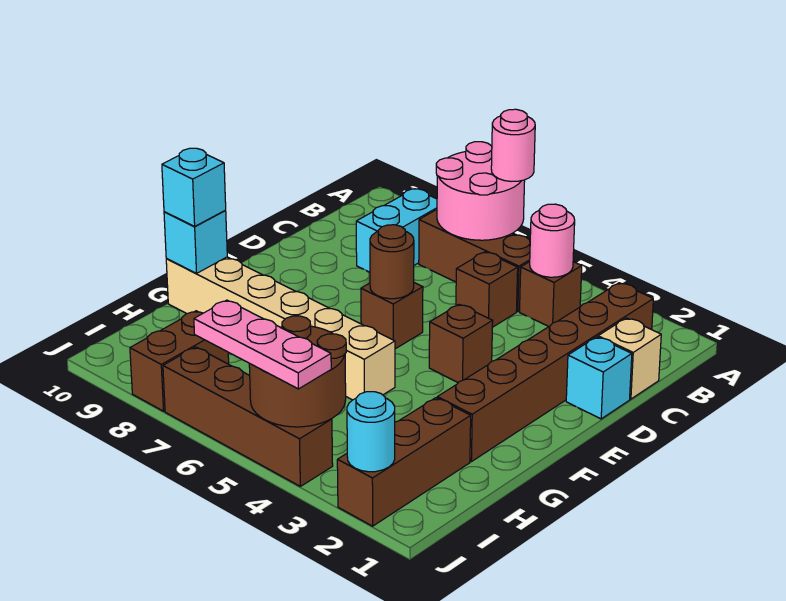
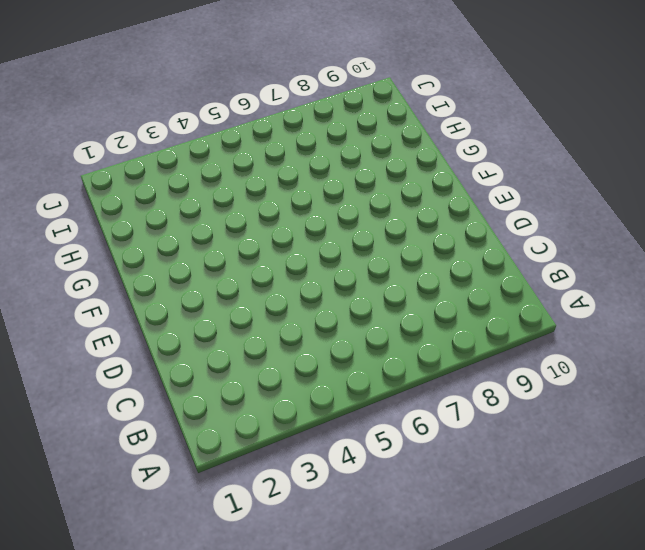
none -> brown brick B2:G2 level 1
none -> brown brick B4 level 1
none -> brown brick B5:B7 level 1

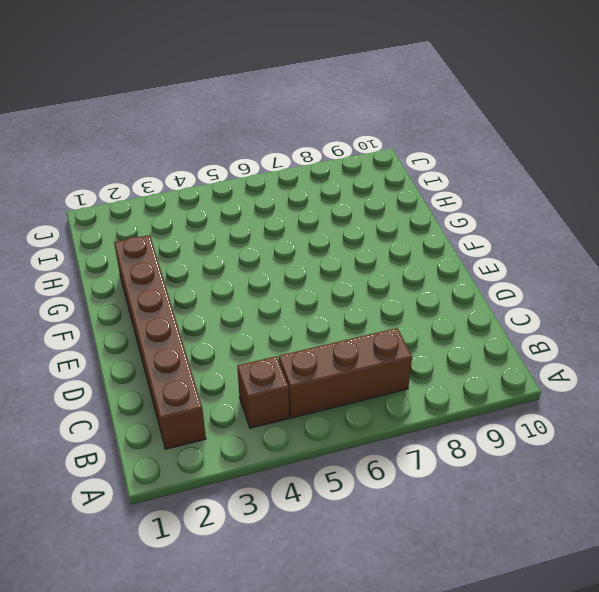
none -> cyan brick B8:C8 level 1
none -> tan brick C1 level 1
none -> brown brick C5 level 1

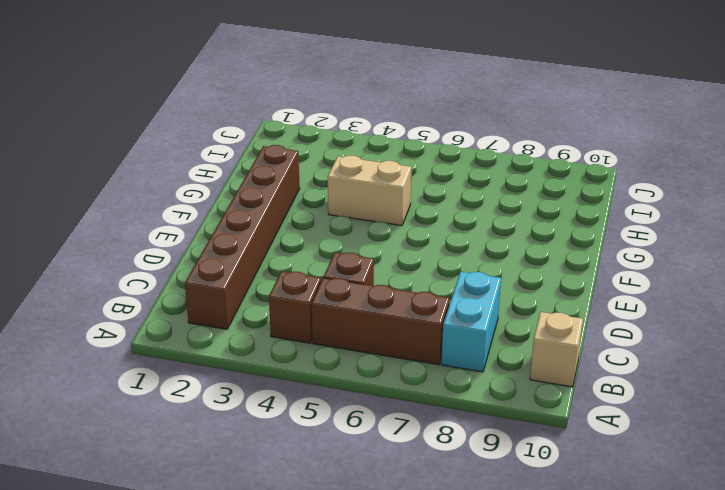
tan brick B10 level 1 -> tan brick C1 level 1
tan brick G4:G5 level 1 -> tan brick G5:G10 level 1
none -> cyan brick D1 level 1
none -> brown brick E4 level 1
none -> brown brick E6 level 1

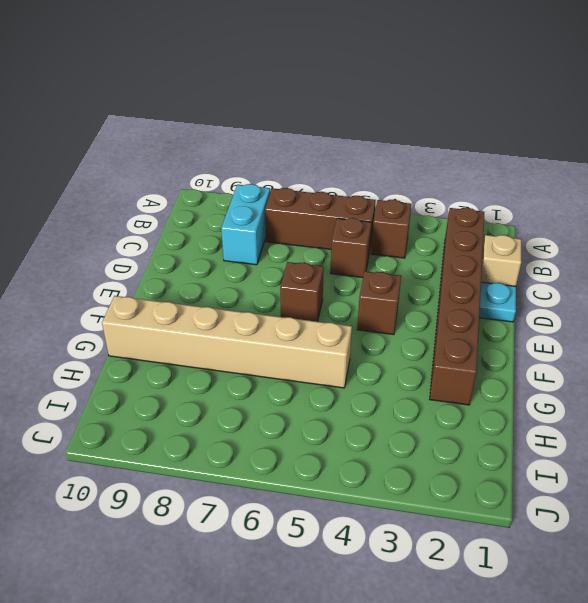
cyan plate D1 level 1 -> cyan brick D1 level 1
none -> brown brick H2:J2 level 1
none -> brown brick I8:J8 level 1
none -> brown brick J4:J7 level 1

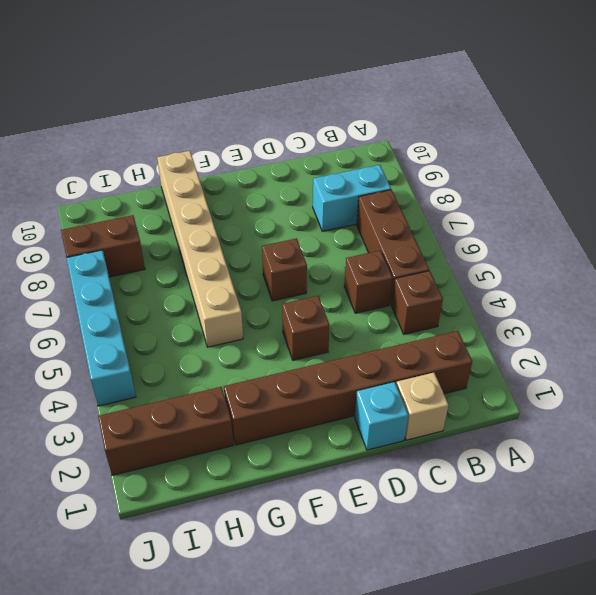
cyan brick J4:J7 level 1 -> brown brick J4:J7 level 1
none -> pink round brick A6:B7 level 2
none -> pink round brick B4 level 2
none -> brown round brick E6 level 2

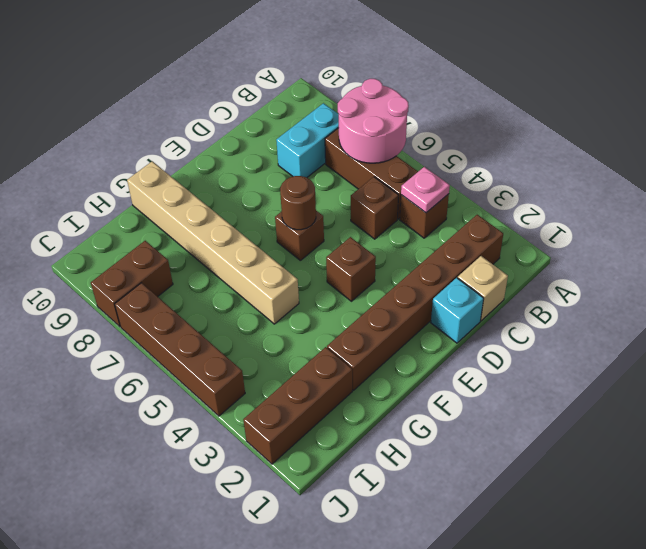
pink plate B4 level 2 -> pink round brick B4 level 2
none -> cyan brick G10 level 2
none -> brown round brick I4:J5 level 2
none -> cyan round brick J2 level 2

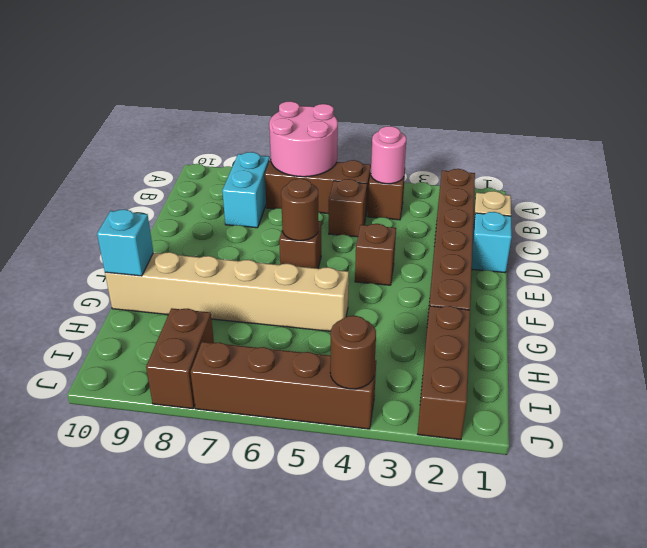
brown round brick J4 level 2 -> brown round brick I4:J5 level 2
none -> cyan round brick J2 level 2
none -> pink round brick A6 level 3
none -> cyan brick G10 level 3

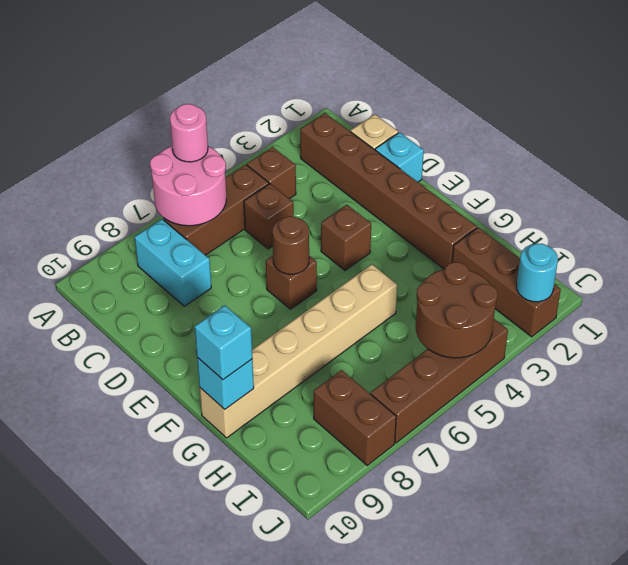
none -> pink round brick B4 level 2
none -> pink plate J4:J6 level 3

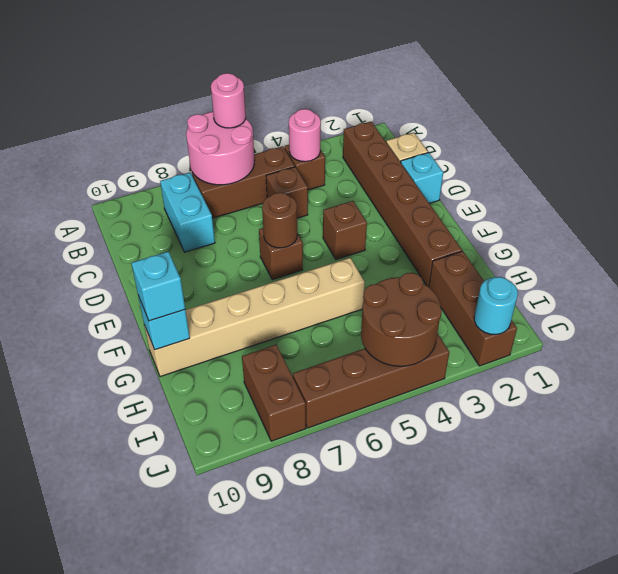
none -> pink plate J4:J6 level 3

